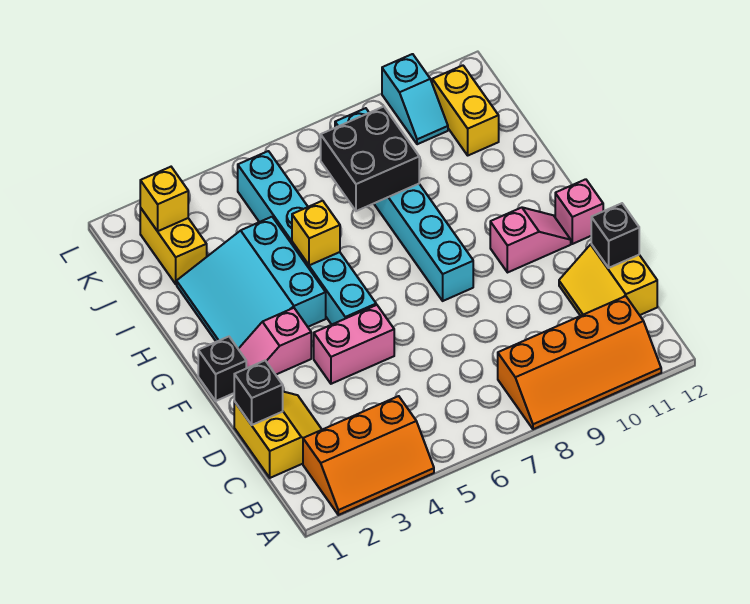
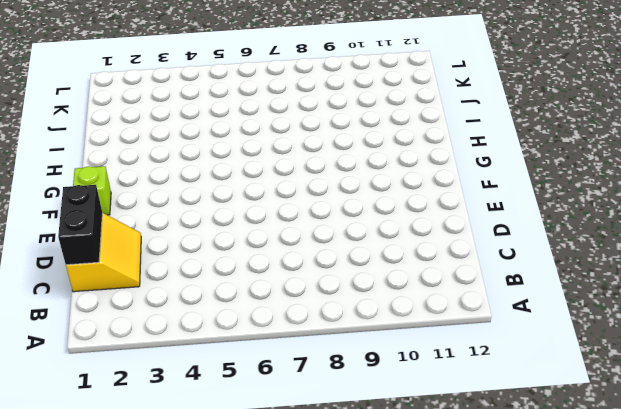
black brick C1:D1 level 2 -> black brick D1 level 2
lime brick F1 level 1 -> black brick F1 level 1
none -> orange slope A2:B4 level 1 top B
none -> orange slope A8:B11 level 1 top B
none -> yellow slope C11:D12 level 1 top 12

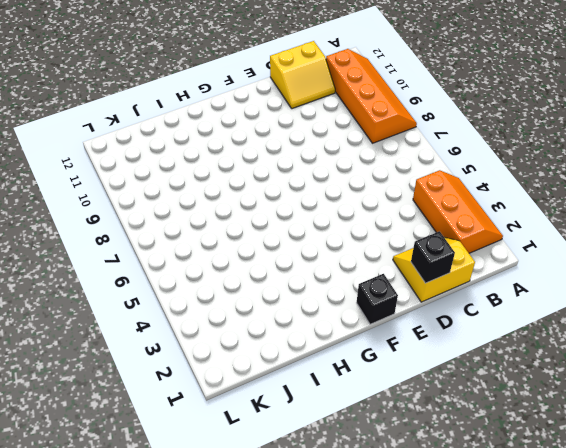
none -> pink brick E4:E5 level 1
none -> pink slope F2:F3 level 1 top 3
none -> cyan brick F5:K5 level 1

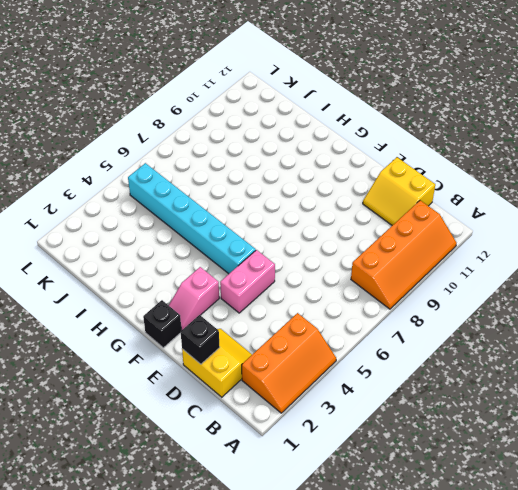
none -> cyan brick F8:K8 level 1
none -> pink slope F10:F11 level 1 top 10
none -> pink brick F12 level 1

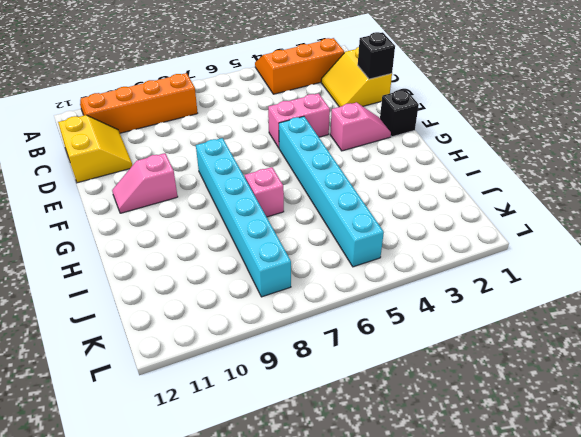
pink brick H7 level 1 -> pink brick F12 level 1
none -> cyan slope G2:I4 level 1 top 4
none -> yellow brick J2:K2 level 1
none -> yellow brick J11:K11 level 1

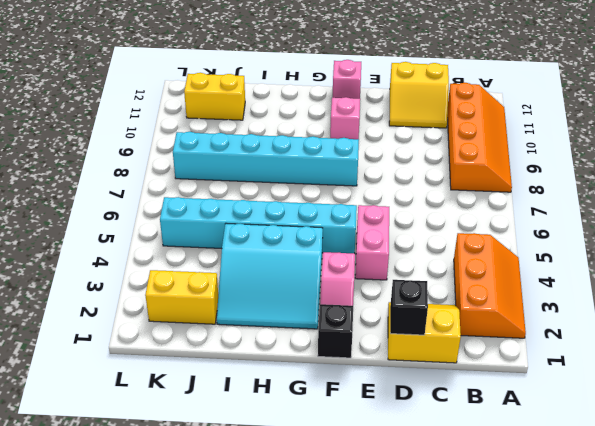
none -> cyan slope K10:L10 level 1 top L
none -> black brick D12 level 2
none -> yellow brick H5 level 2

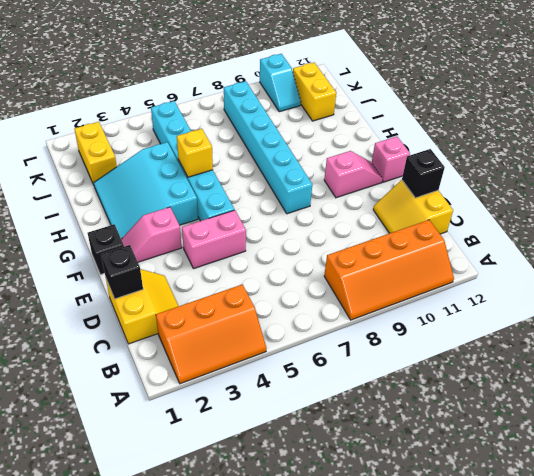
none -> black brick I7:J8 level 2
none -> yellow brick K2 level 2

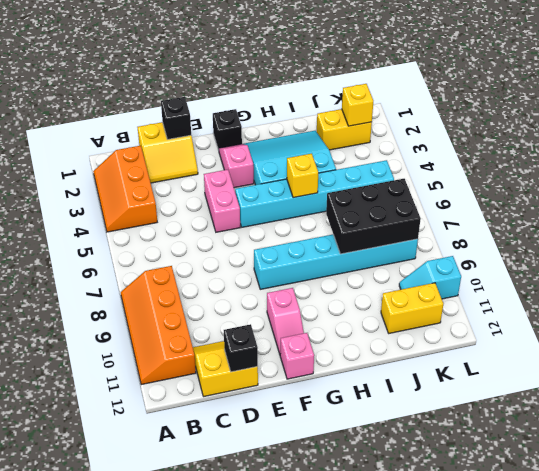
black brick I7:K8 level 2 -> black brick I7:J8 level 2

